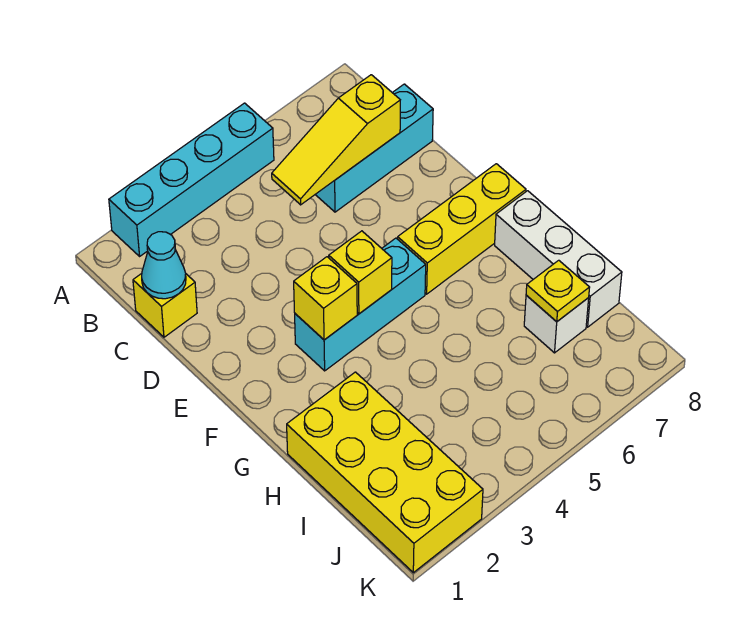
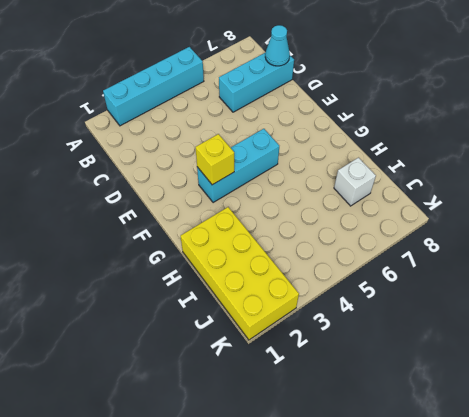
cyan cone C8 level 2 -> cyan cone C1 level 2
none -> yellow brick C1 level 1
none -> yellow brick F6:F8 level 1
none -> white brick G8:I8 level 1

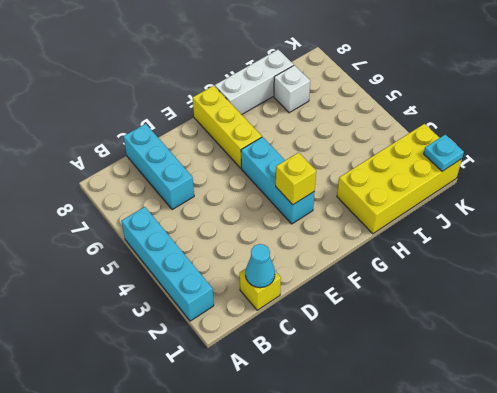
cyan plate K1 level 2 -> none
none -> yellow slope C5:C7 level 2 top 7
none -> yellow brick F4 level 2
none -> yellow plate I7 level 2

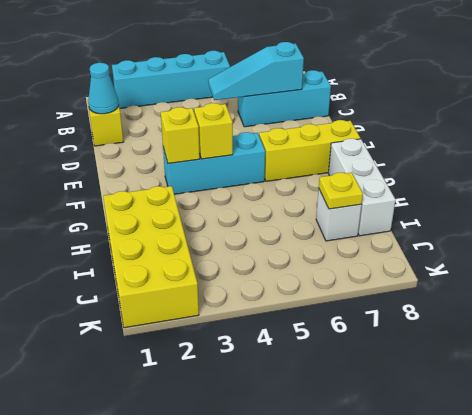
cyan slope C5:C7 level 2 top 7 -> yellow slope C5:C7 level 2 top 7

